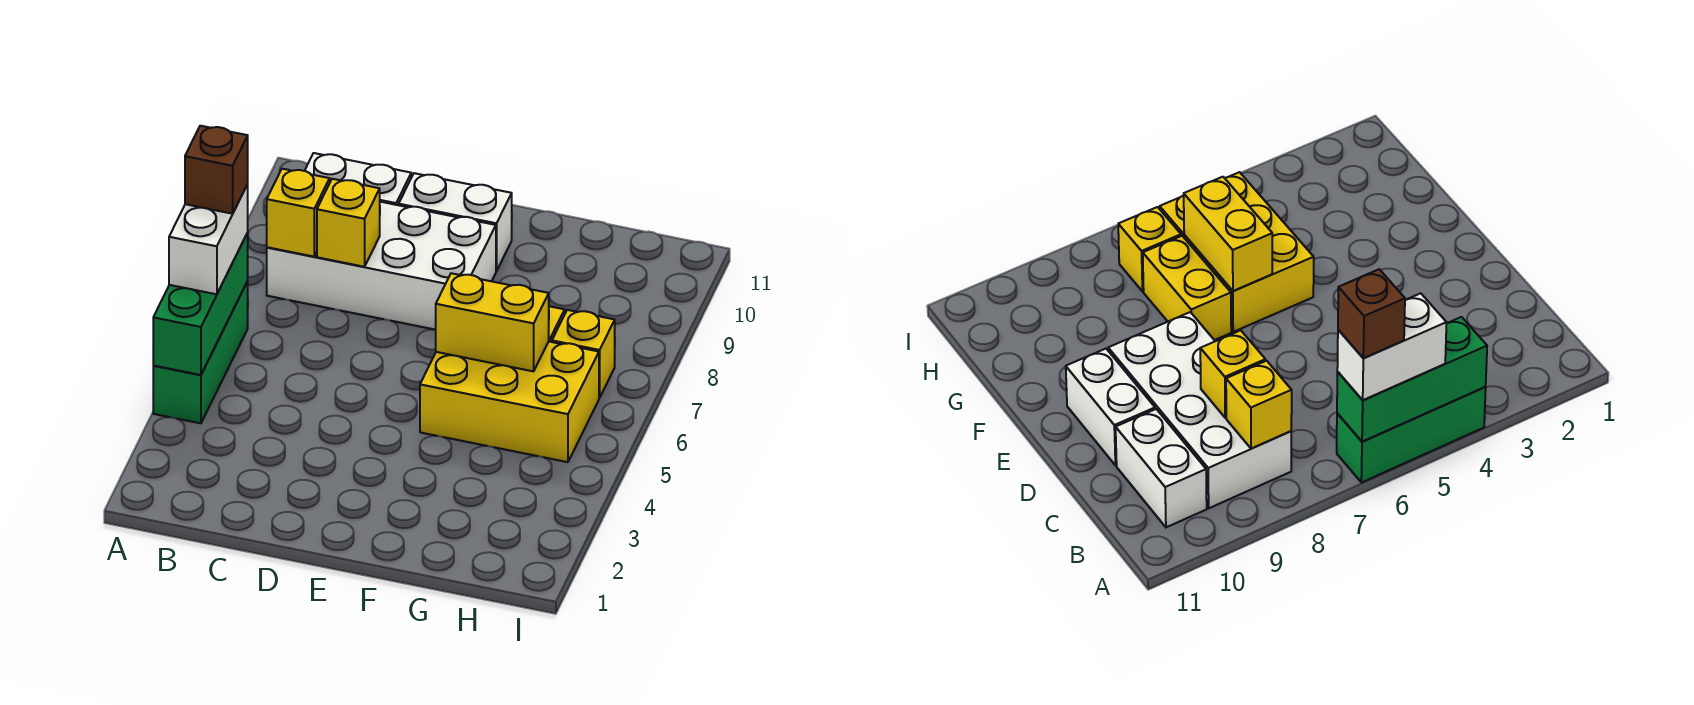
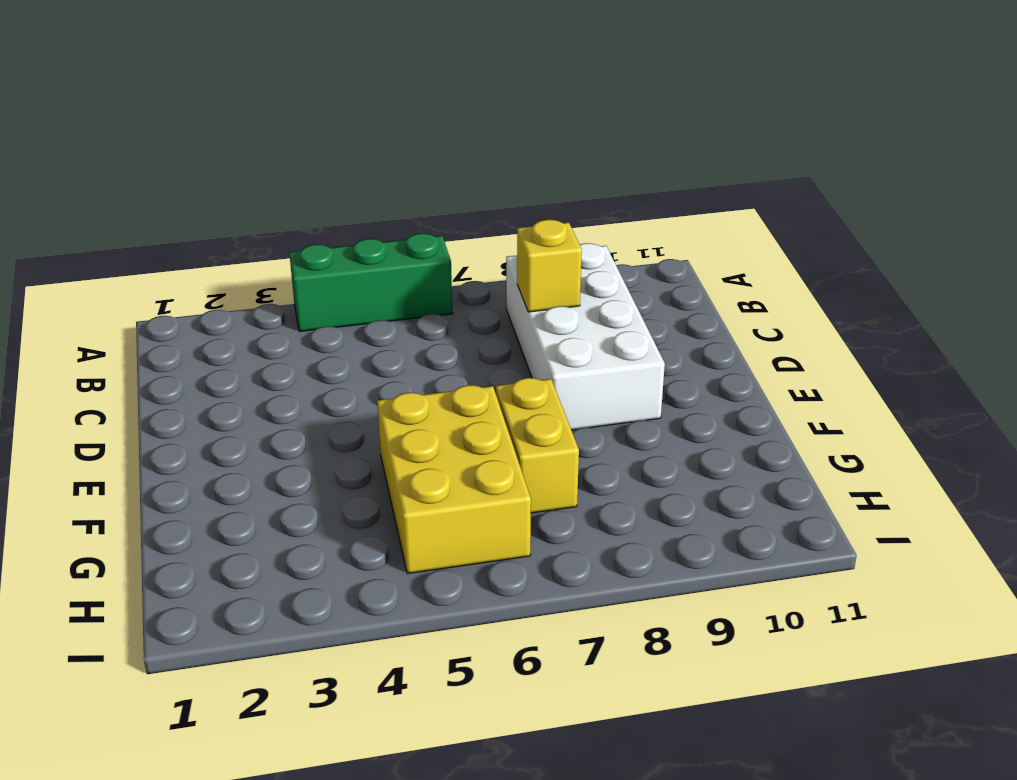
none -> white brick B10:C10 level 1
none -> white brick D10:E10 level 1
none -> yellow brick H7 level 1

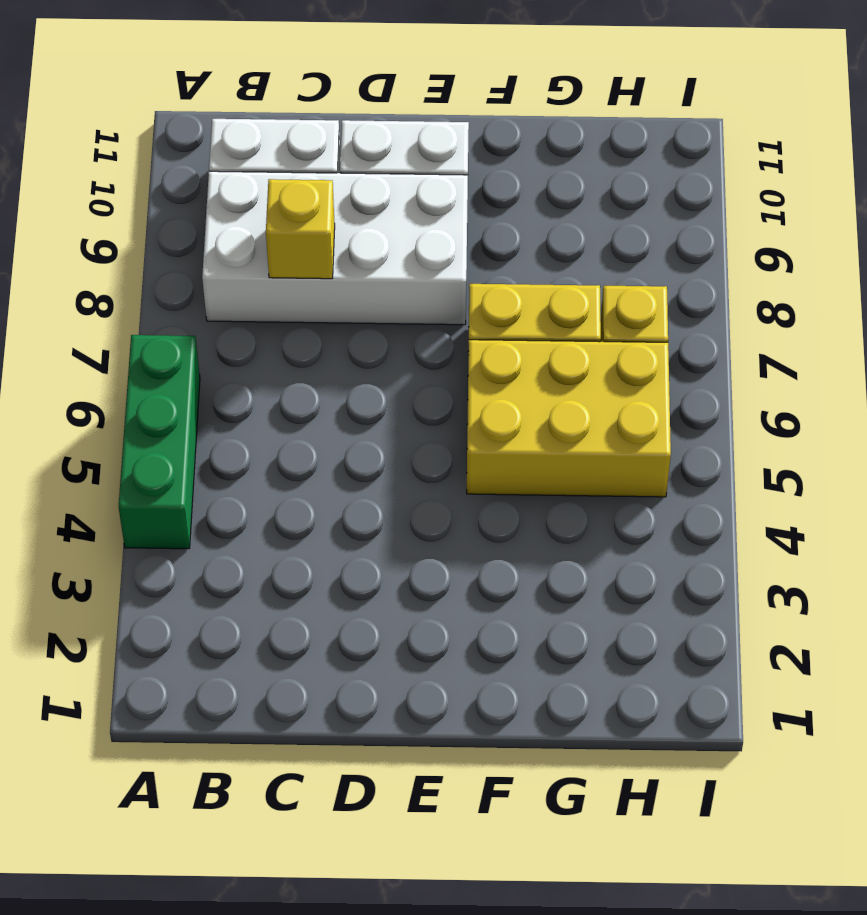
none -> green brick A4:A6 level 2
none -> yellow brick B8 level 2
none -> yellow brick F6:G6 level 2

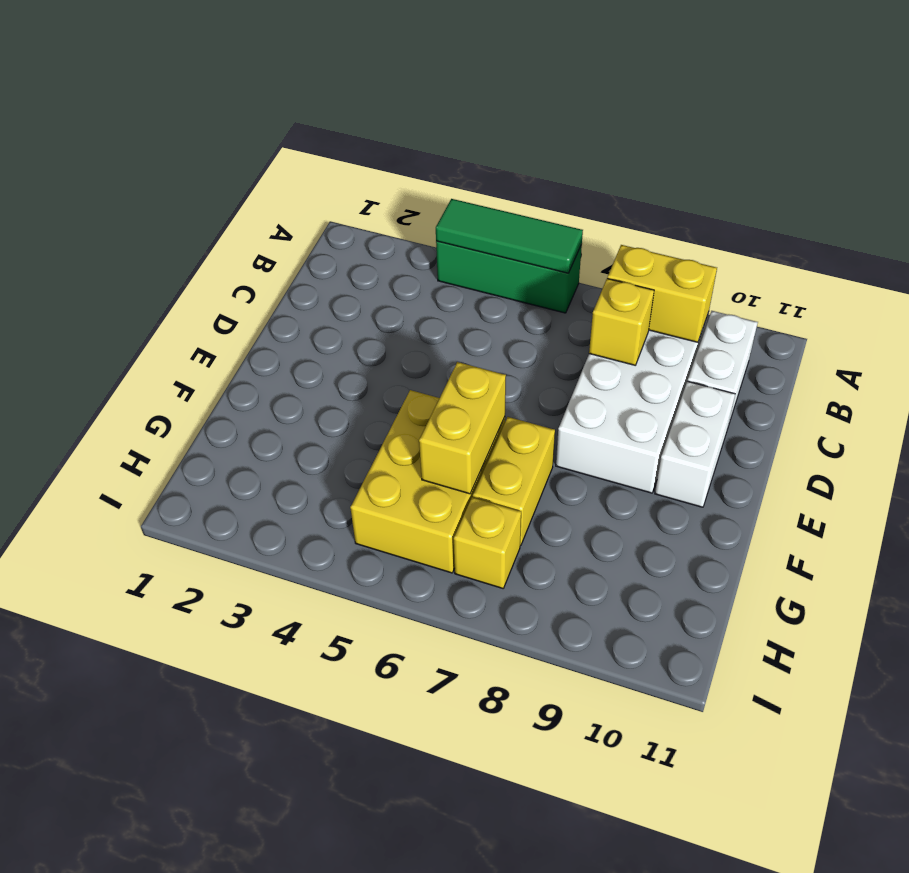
green tile A4:A6 level 2 -> green brick A4:A6 level 2
yellow brick B8:B9 level 2 -> yellow brick B8 level 2
none -> white brick A5:A6 level 3
none -> brown brick A6 level 4

